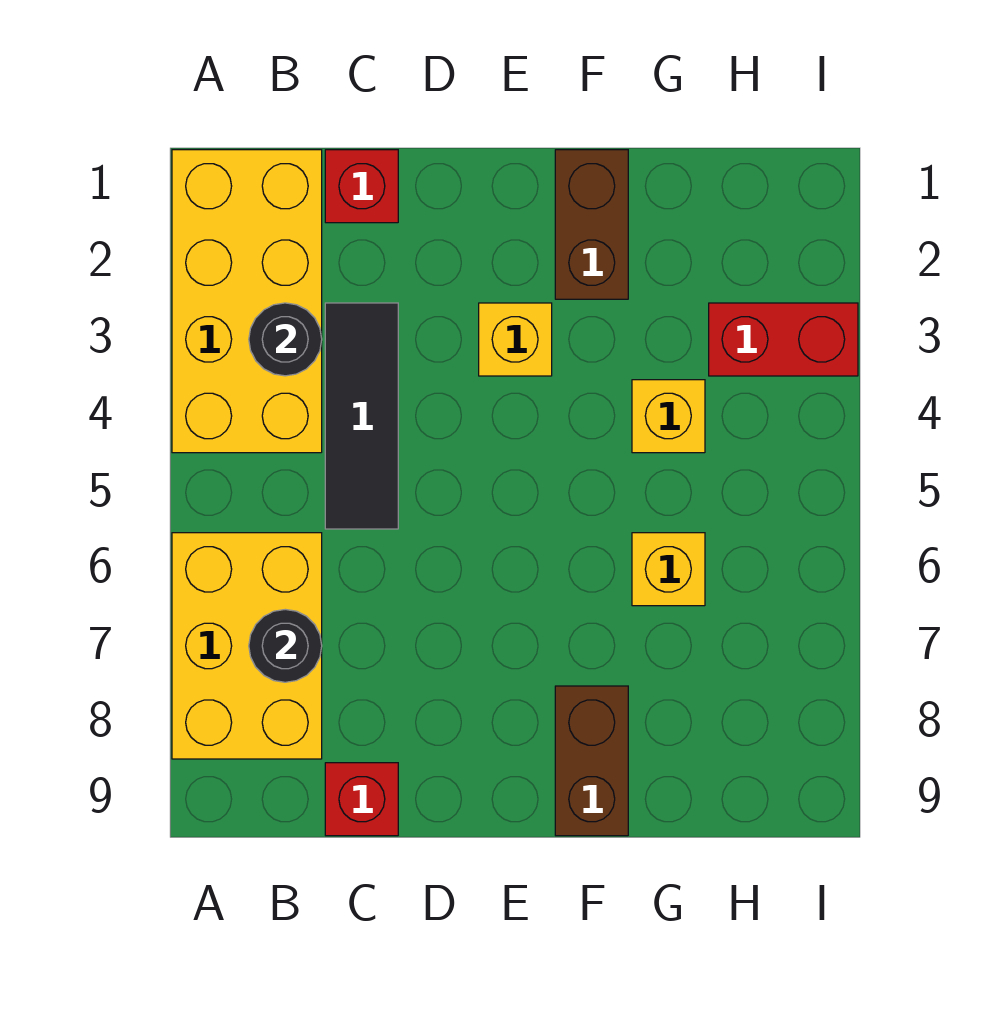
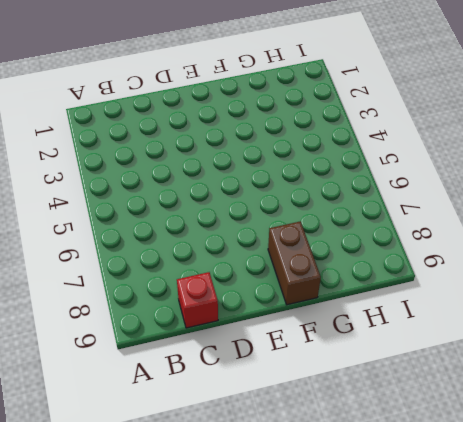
none -> yellow brick A1:B4 level 1
none -> yellow brick A6:B8 level 1
none -> red brick C1 level 1

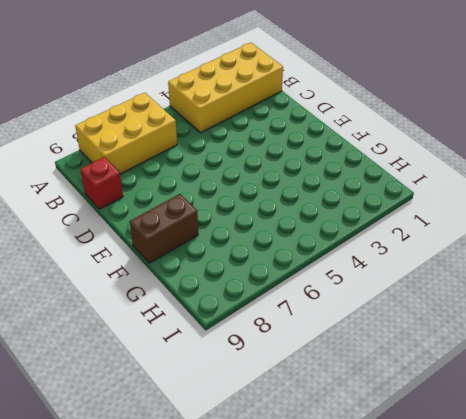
none -> red brick C1 level 1
none -> black tile C3:C5 level 1
none -> yellow brick E3 level 1

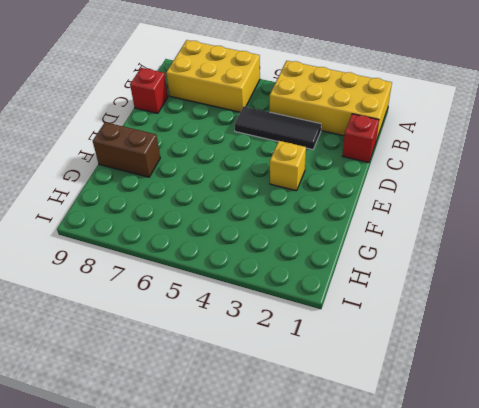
none -> brown brick F1:F2 level 1
none -> yellow brick G4 level 1
none -> yellow brick G6 level 1

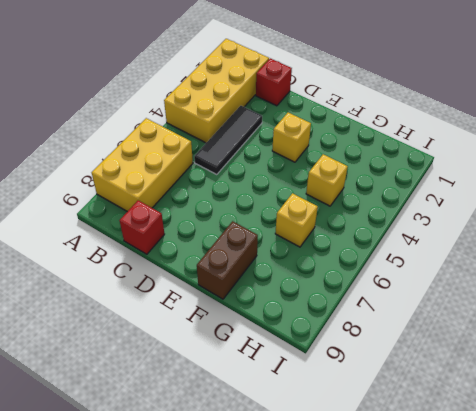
none -> brown brick F1:F2 level 1
none -> red brick H3:I3 level 1
none -> black round brick B3 level 2

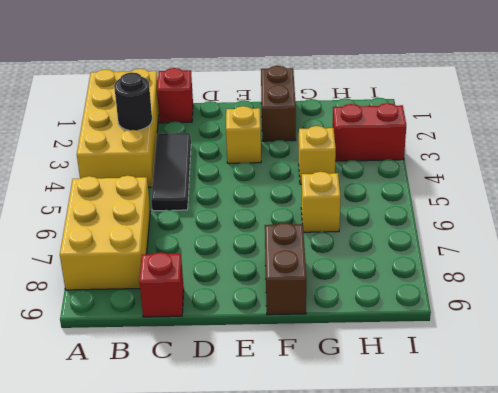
none -> black round brick B7 level 2

